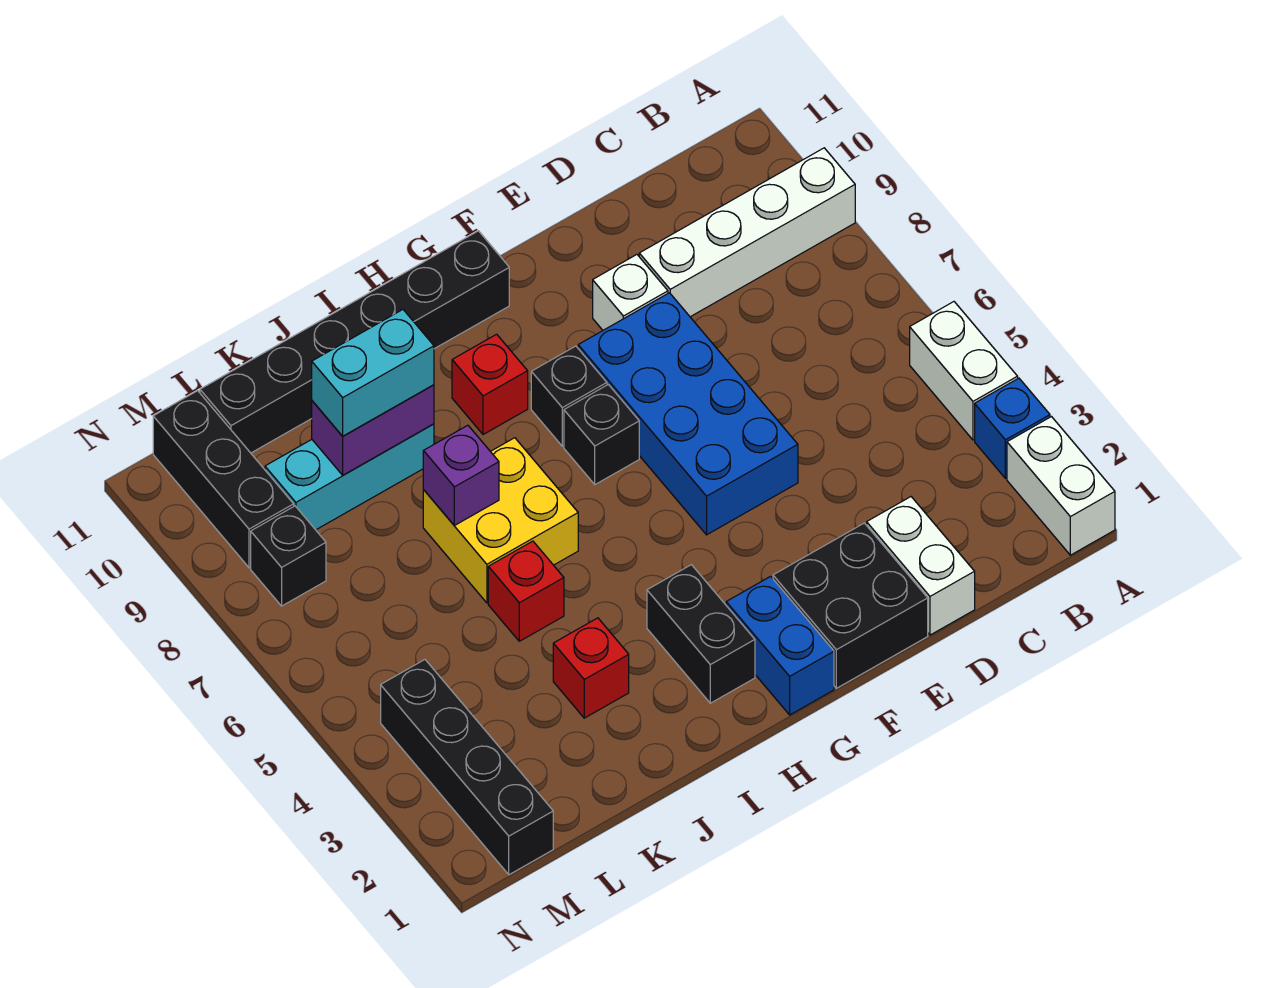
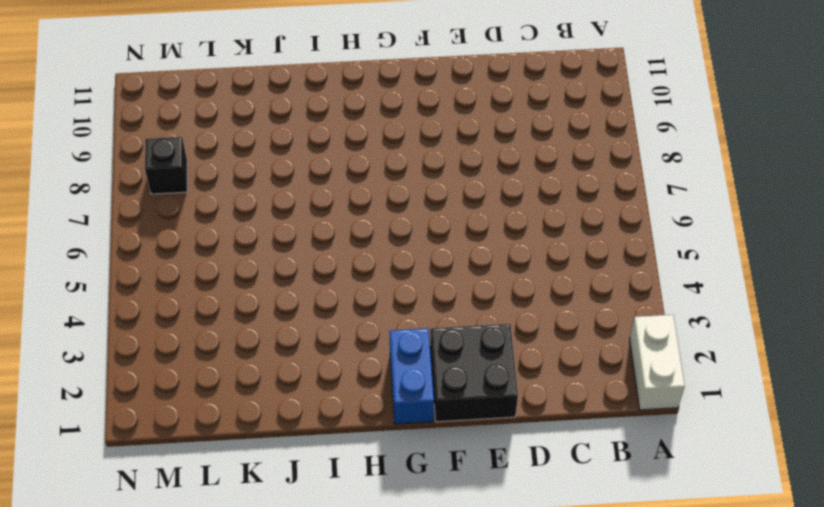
none -> blue brick A3 level 1
none -> white brick A4:A5 level 1
none -> white brick A9:D9 level 1

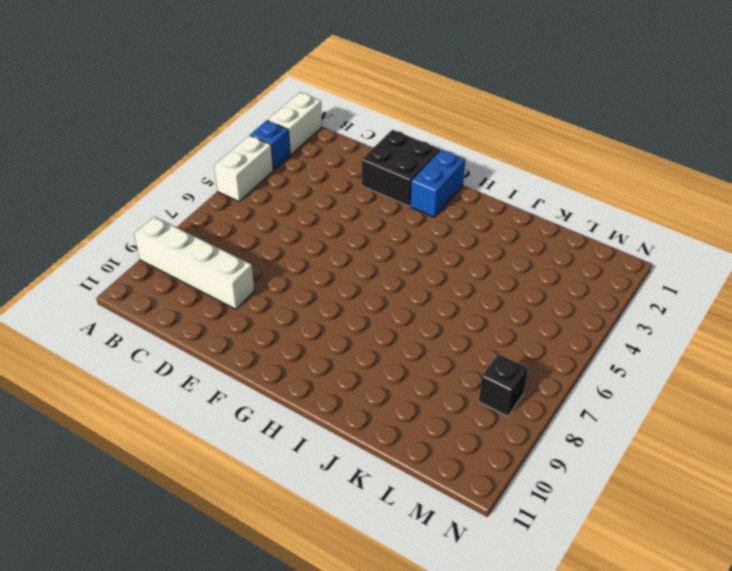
none -> white brick D1:D2 level 1
none -> blue brick E5:F8 level 1
none -> white brick E9 level 1

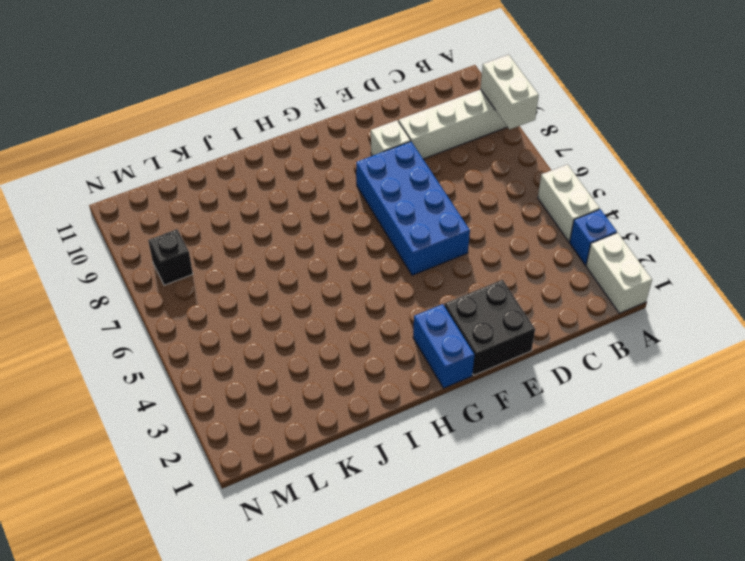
white brick A8:A9 level 2 -> white brick D1:D2 level 1
none -> black brick G7 level 1
none -> black brick G8 level 1
none -> black brick G11:L11 level 1

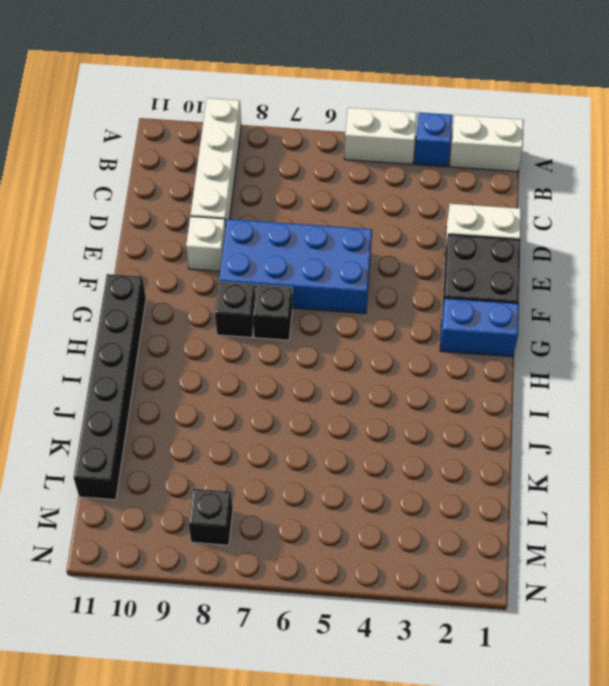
none -> black brick H2:H3 level 1
none -> red brick H9 level 1
none -> yellow brick I6:J7 level 1

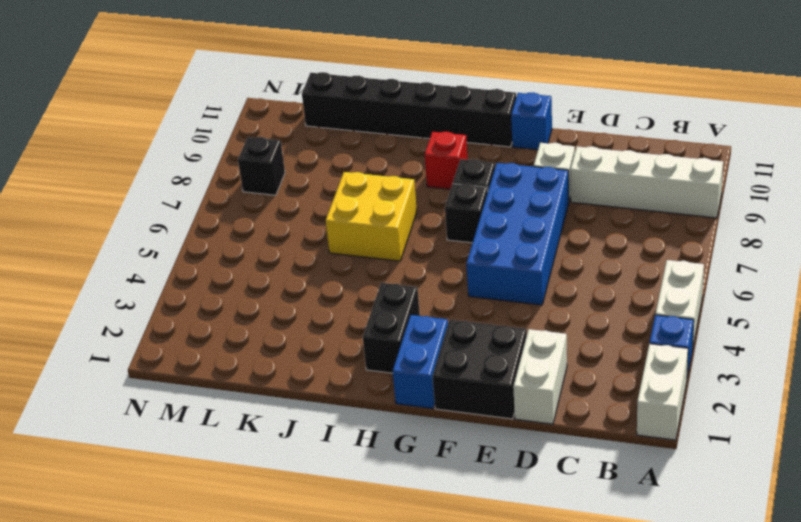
blue brick F11 level 1 -> none
none -> red brick J3 level 1
none -> red brick J5 level 1
none -> cyan brick J9:L9 level 1

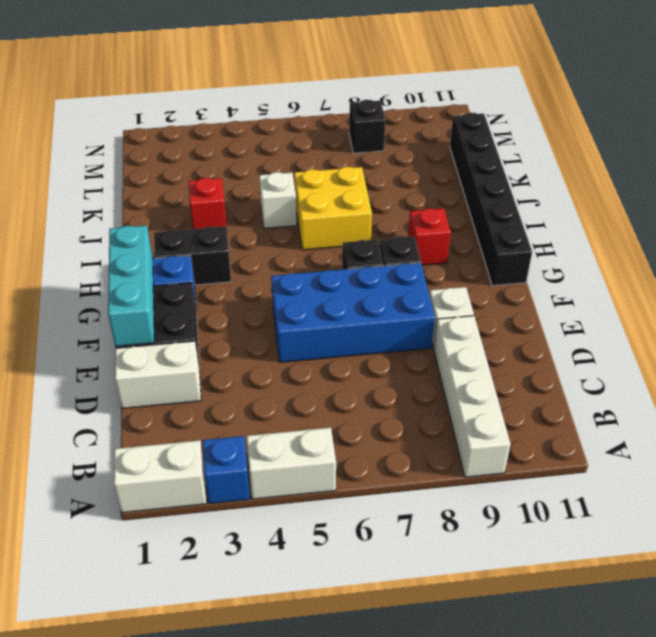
cyan brick E1:G1 level 2 -> cyan brick J9:L9 level 1
white brick J5 level 1 -> red brick J5 level 1
none -> black brick M1:M4 level 1
none -> black brick M9:M11 level 1
none -> purple brick J7 level 2

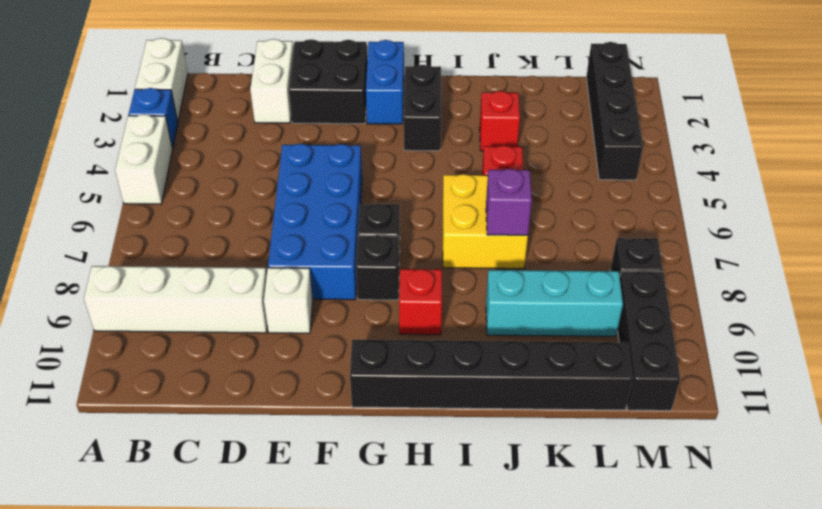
none -> purple brick J9:K9 level 2
none -> cyan brick J9:K9 level 3

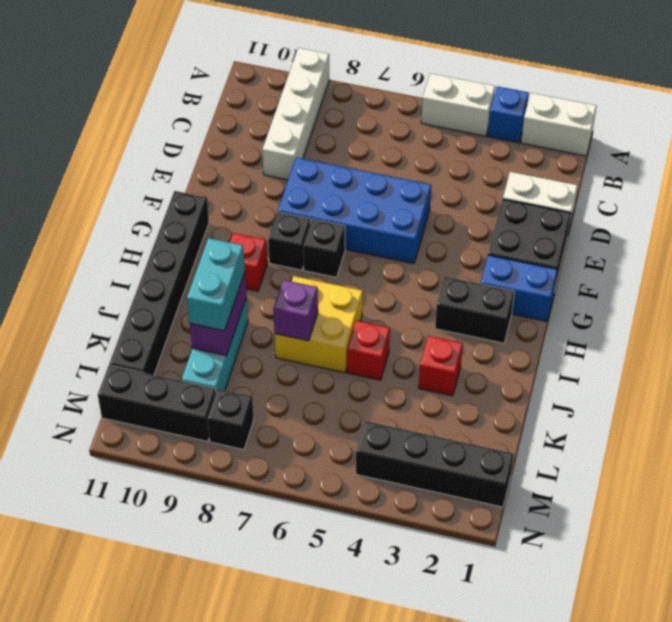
none -> white brick E9 level 1

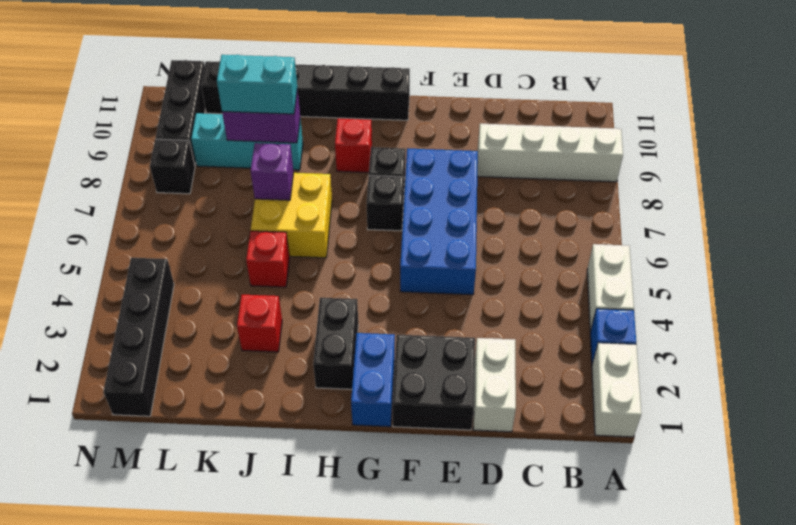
none -> white brick E9 level 1

